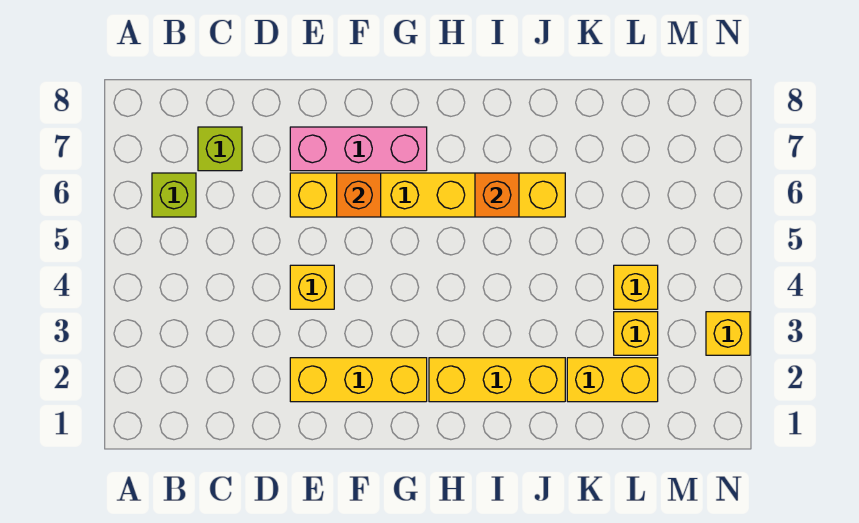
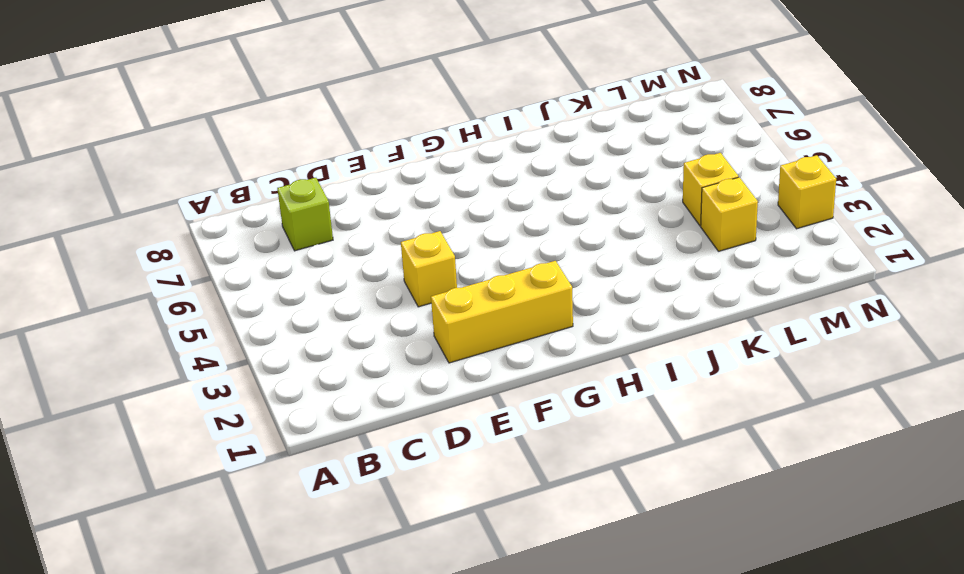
none -> lime brick B6 level 1
none -> yellow brick E6:J6 level 1
none -> pink brick E7:G7 level 1

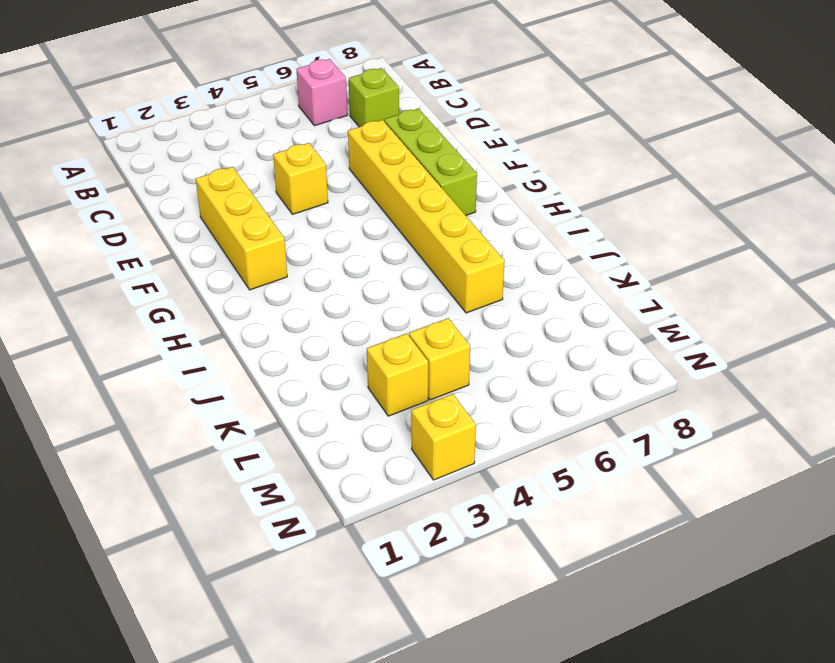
pink brick B6 level 1 -> lime brick B6 level 1
lime brick E7:G7 level 1 -> pink brick E7:G7 level 1
none -> yellow brick H2:J2 level 1
none -> yellow brick K2:L2 level 1
none -> orange brick F6 level 2

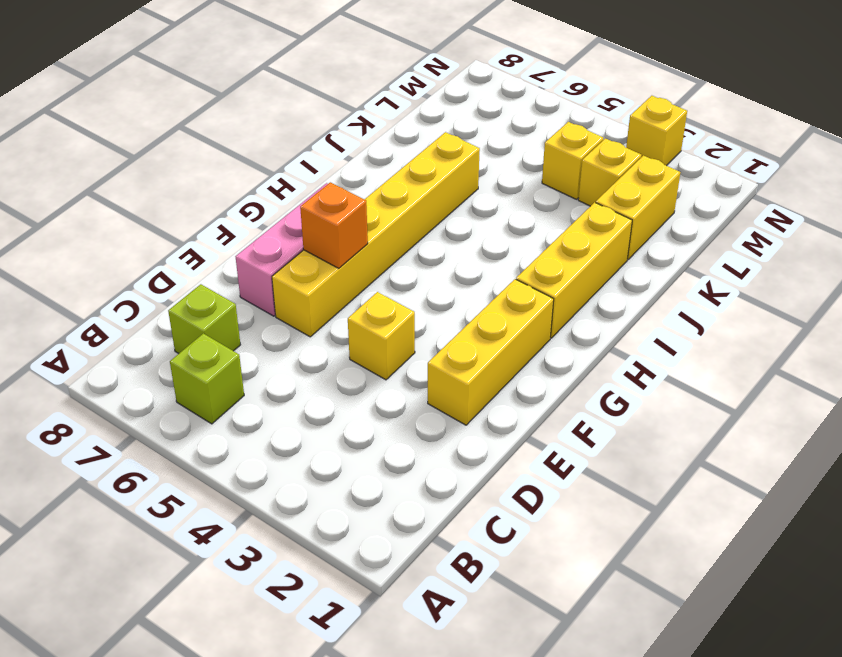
none -> orange brick I6 level 2

